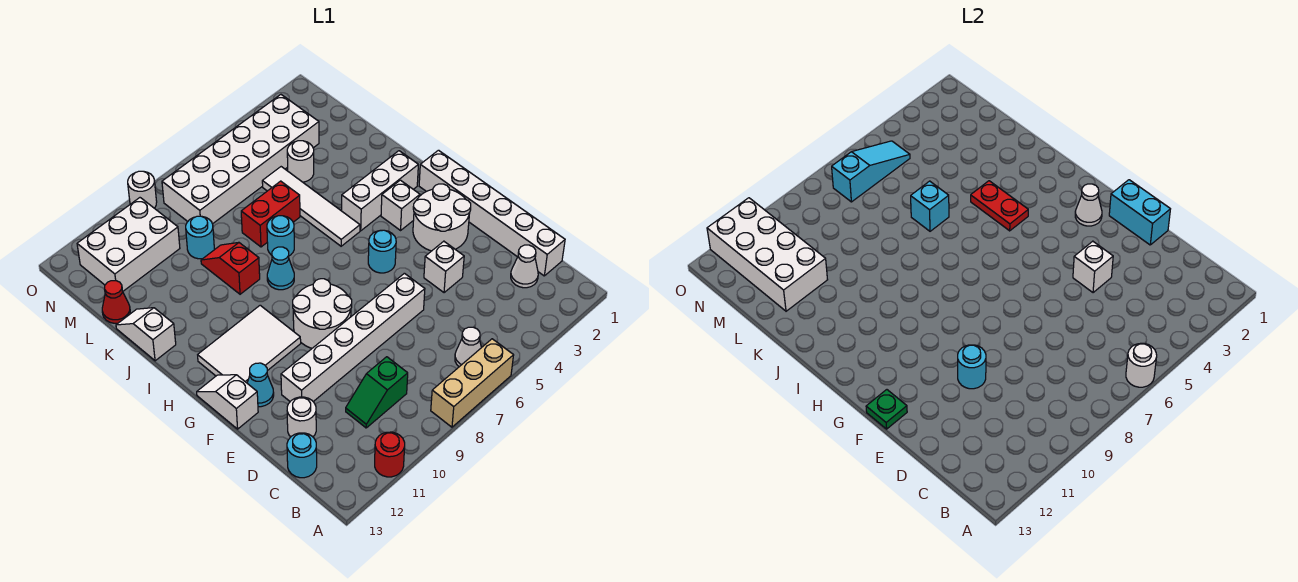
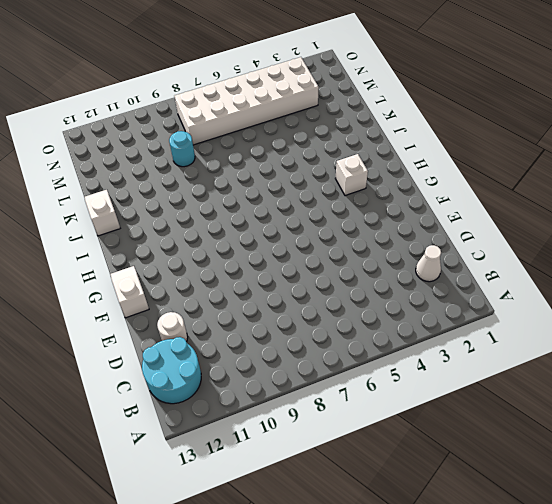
cyan round brick B12:C13 level 1 -> cyan round brick C13 level 1
none -> tan brick A6:A8 level 1
none -> red round brick A11 level 1
none -> white cone B6 level 1
none -> white brick C1:H1 level 1

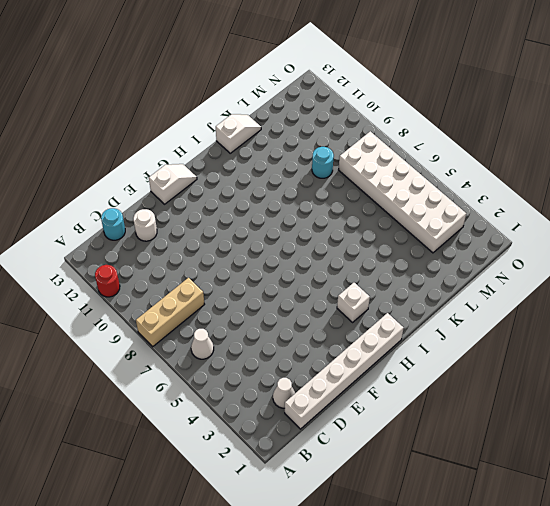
tan brick A8:C8 level 1 -> tan brick A6:A8 level 1
none -> green slope C9:C10 level 1 top 9
none -> white brick E4 level 1
none -> white brick E6:E11 level 1
none -> white round brick F2:G3 level 1

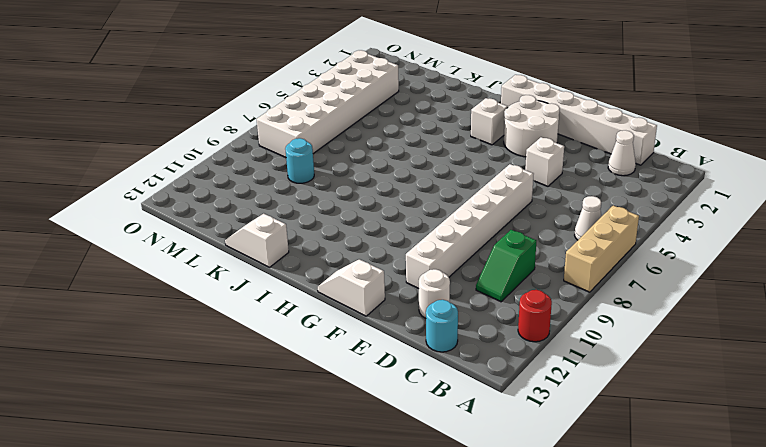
none -> white round brick F8:G9 level 1
none -> cyan cone F12 level 1
none -> cyan round brick G5 level 1
none -> white tile G10:H12 level 1

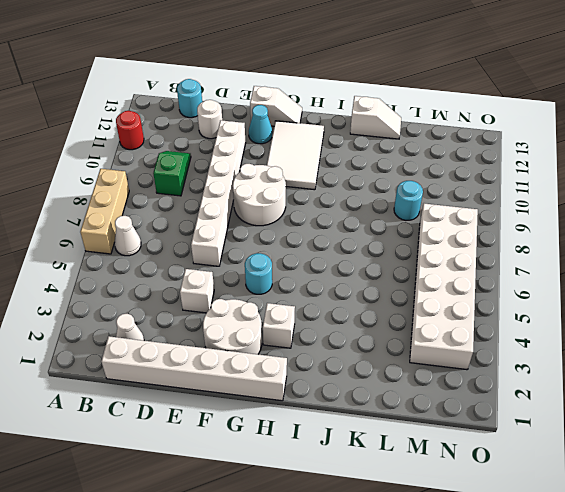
none -> white brick I2:I4 level 1
none -> white tile I5:L5 level 1
none -> cyan cone I8 level 1
none -> cyan round brick J7 level 1

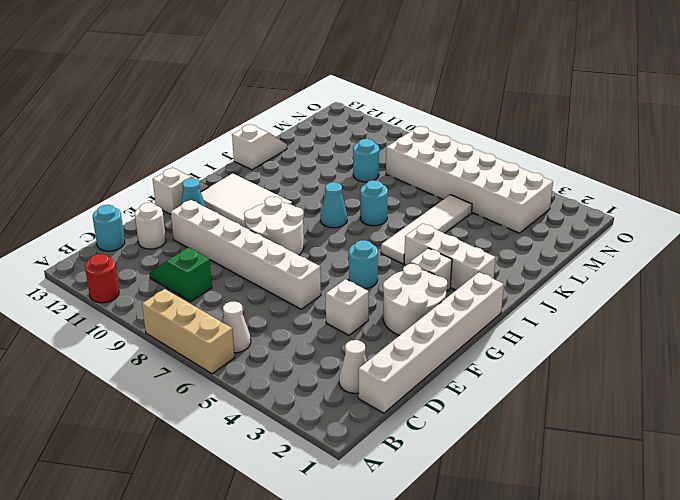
none -> red slope J9:K9 level 1 top J
none -> red brick K6:K7 level 1
none -> white round brick L4 level 1
none -> red cone L13 level 1

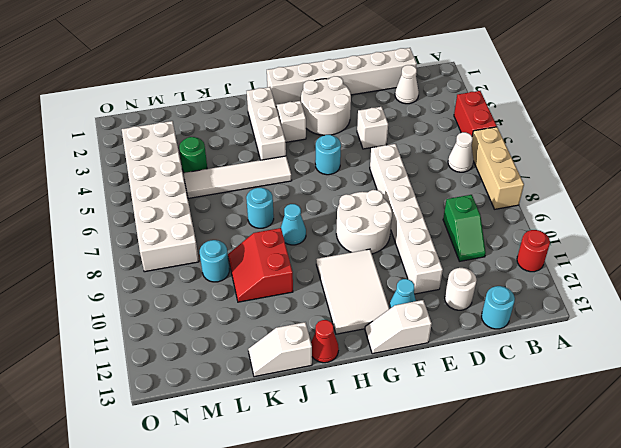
red brick A4:A5 level 1 -> red brick K6:K7 level 1
red cone I13 level 1 -> red cone L13 level 1
red slope J9:K10 level 1 top J -> red slope J9:K9 level 1 top J
green round brick L4 level 1 -> white round brick L4 level 1
none -> white brick M10:N12 level 1
none -> white round brick O9 level 1
none -> white round brick A6 level 2
none -> cyan brick E1:F1 level 2

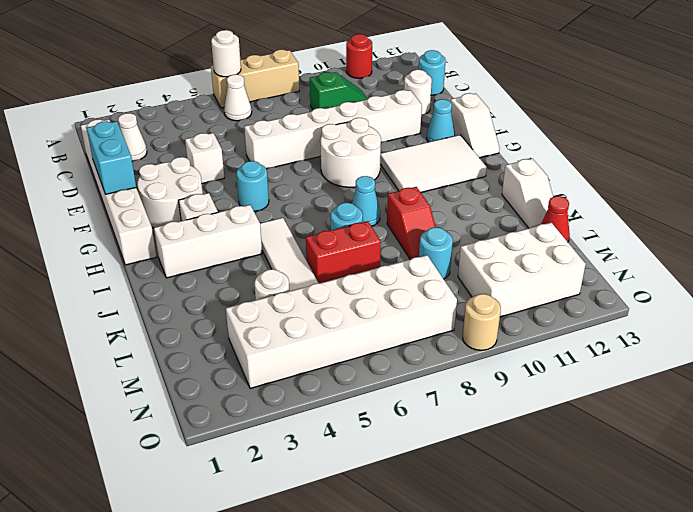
tan round brick O9 level 1 -> white round brick O9 level 1
none -> white brick E4 level 2
none -> cyan round brick E10 level 2
none -> green plate F13 level 2
none -> white cone G2 level 2

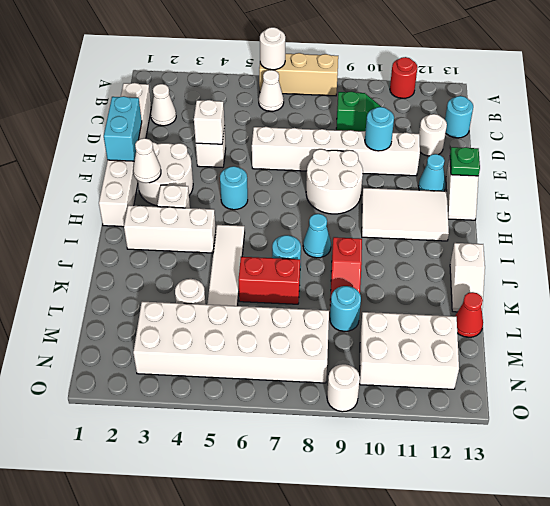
none -> red plate I4:J4 level 2
none -> cyan brick K6 level 2
none -> white brick L11:O12 level 2
none -> cyan slope N5:N7 level 2 top 7

